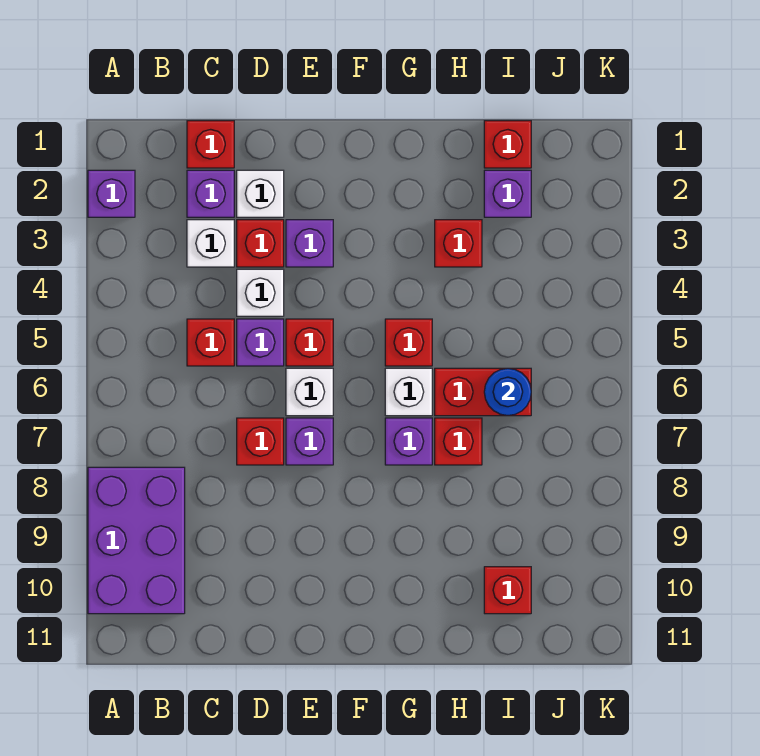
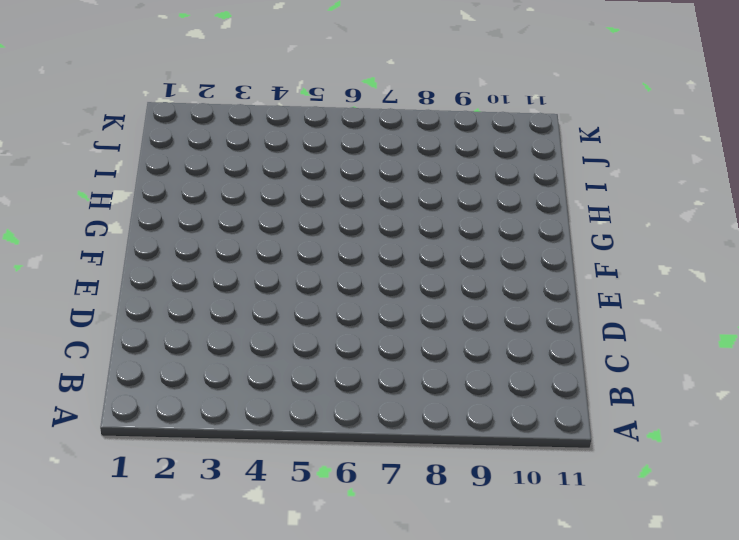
none -> purple brick A2 level 1
none -> purple brick A8:B10 level 1
none -> red brick C1 level 1

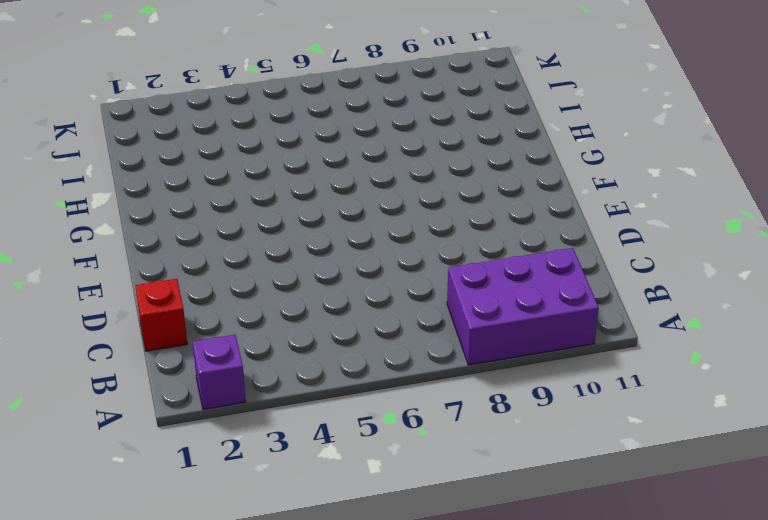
none -> purple brick C2 level 1
none -> white brick C3 level 1
none -> red brick C5 level 1

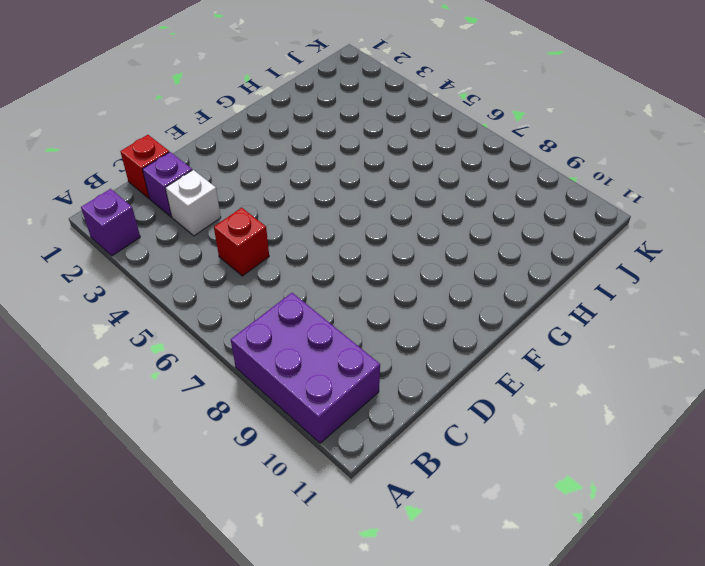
none -> white brick D2 level 1
none -> red brick D3 level 1
none -> white brick D4 level 1

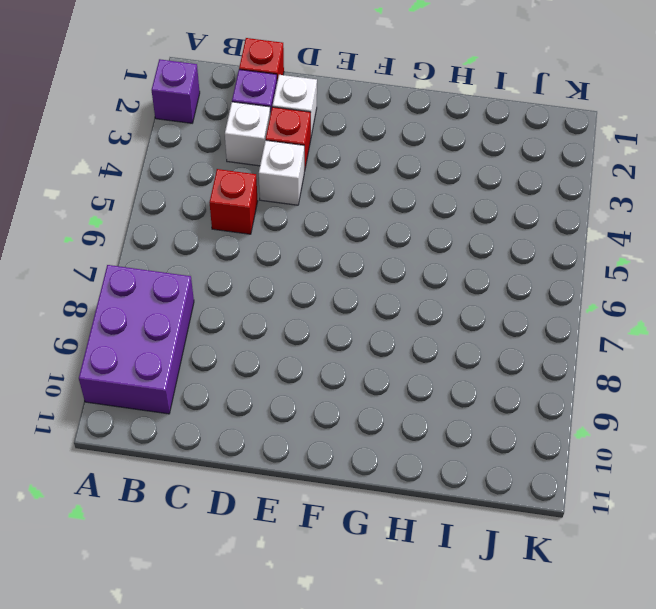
none -> purple brick D5 level 1
none -> red brick D7 level 1
none -> purple brick E3 level 1

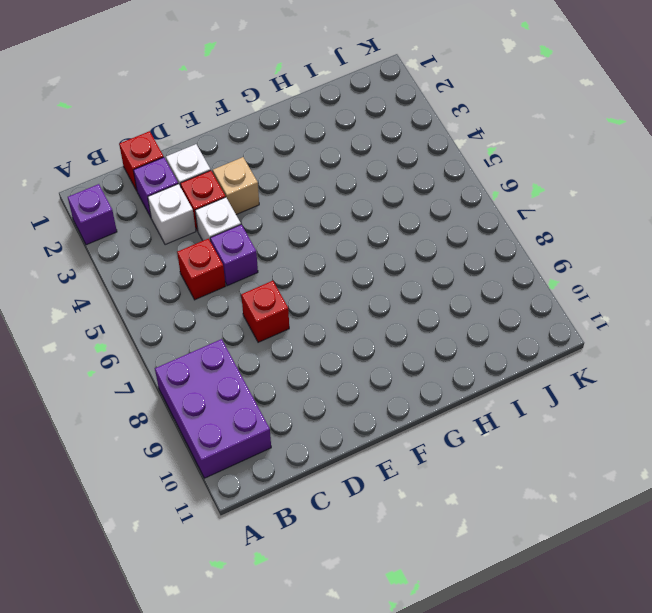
tan brick E3 level 1 -> purple brick E3 level 1
none -> red brick E5 level 1
none -> white brick E6 level 1
none -> purple brick E7 level 1

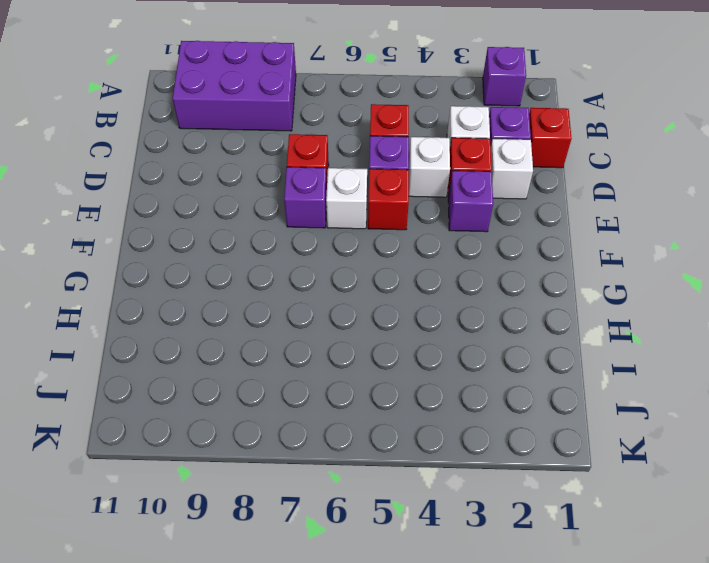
none -> red brick G5 level 1
none -> white brick G6 level 1
none -> purple brick G7 level 1

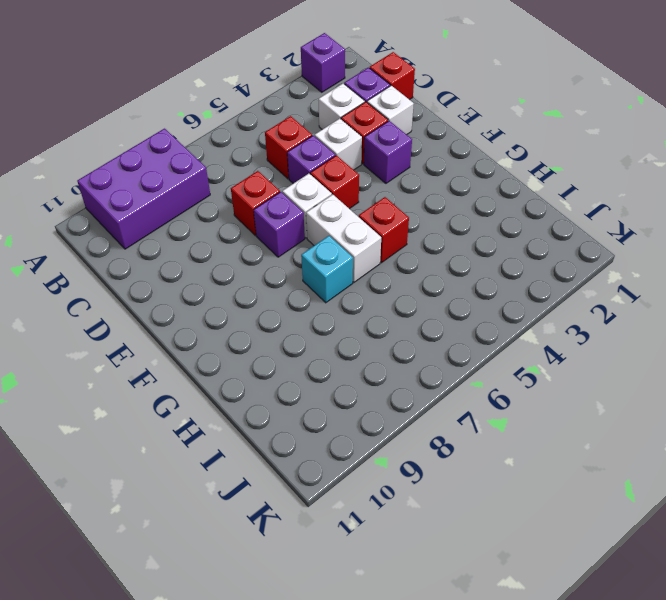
white brick F6:G6 level 1 -> white brick G6 level 1
cyan brick G7 level 1 -> purple brick G7 level 1
none -> red brick H3 level 1
none -> red brick H6:I6 level 1
none -> red brick H7 level 1

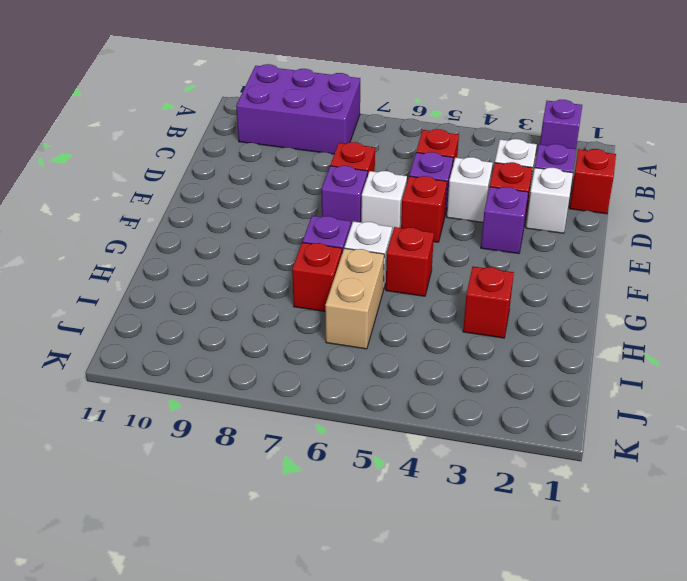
tan brick H6:I6 level 1 -> red brick H6:I6 level 1
none -> red brick I1 level 1
none -> purple brick I2 level 1
none -> red brick I10 level 1

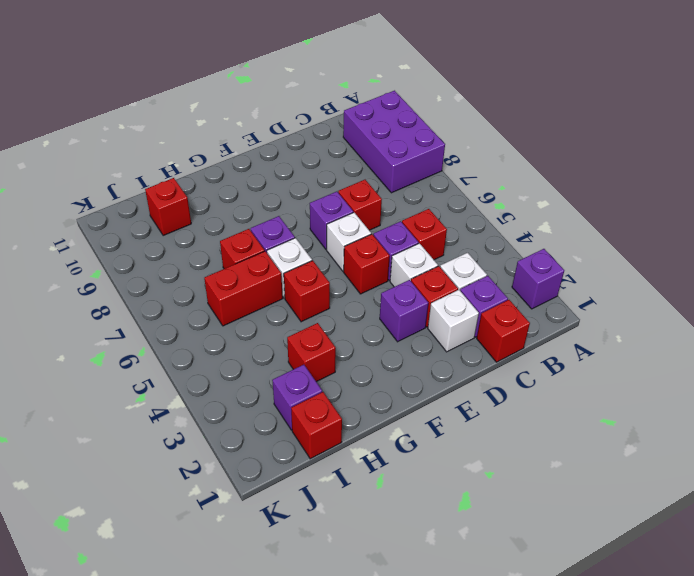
none -> blue round brick I6 level 2

